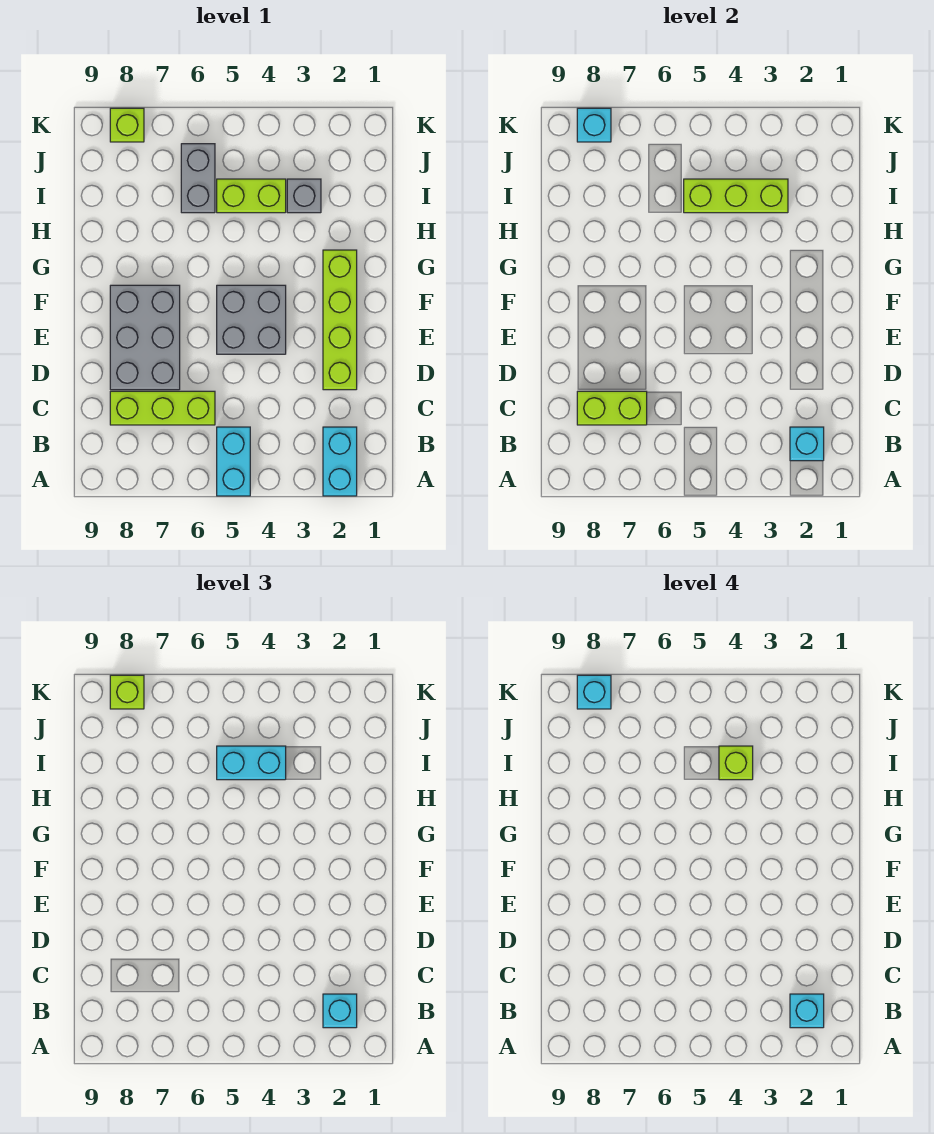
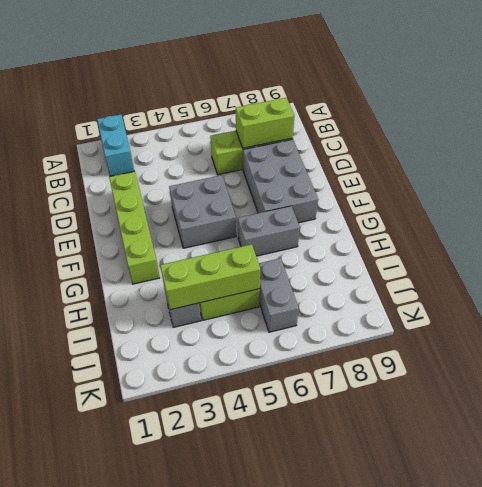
grey brick G6:G7 level 1 -> none
none -> cyan brick A5:B5 level 1
none -> lime brick K8 level 1
none -> cyan brick B2 level 2

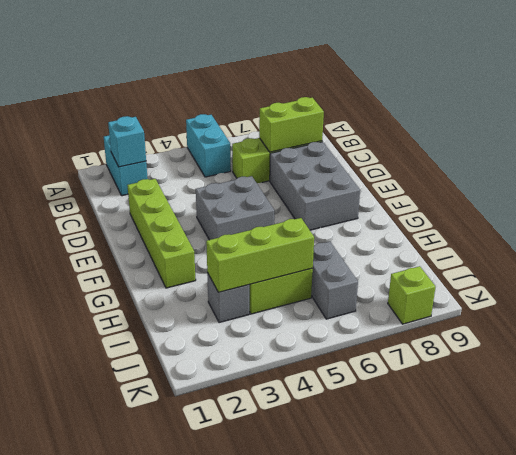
none -> cyan brick K8 level 2
none -> cyan brick B2 level 3
none -> cyan brick I4:I5 level 3

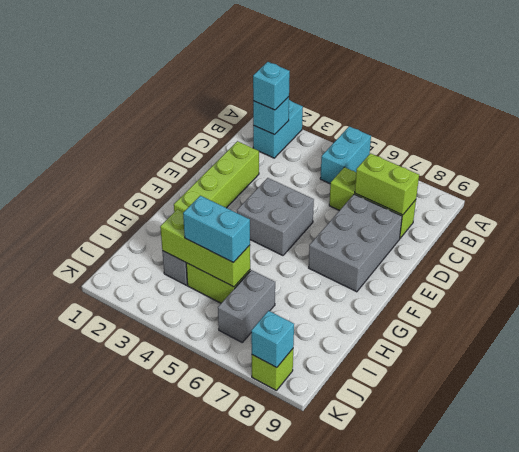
none -> lime brick K8 level 3
none -> cyan brick B2 level 4
none -> lime brick I4 level 4

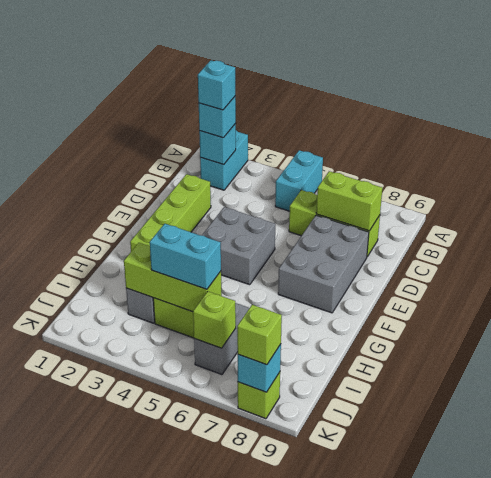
lime brick J6 level 2 -> lime brick I4 level 4
none -> cyan brick K8 level 4

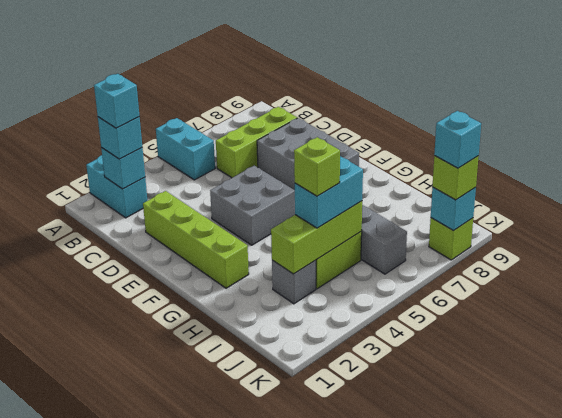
none -> lime brick C7:C8 level 2

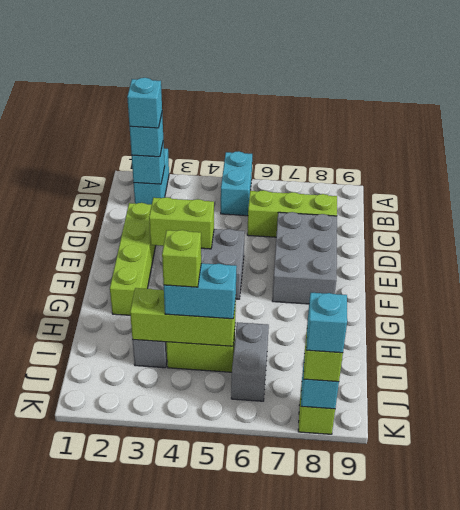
lime brick E3:E4 level 2 -> lime brick C7:C8 level 2

